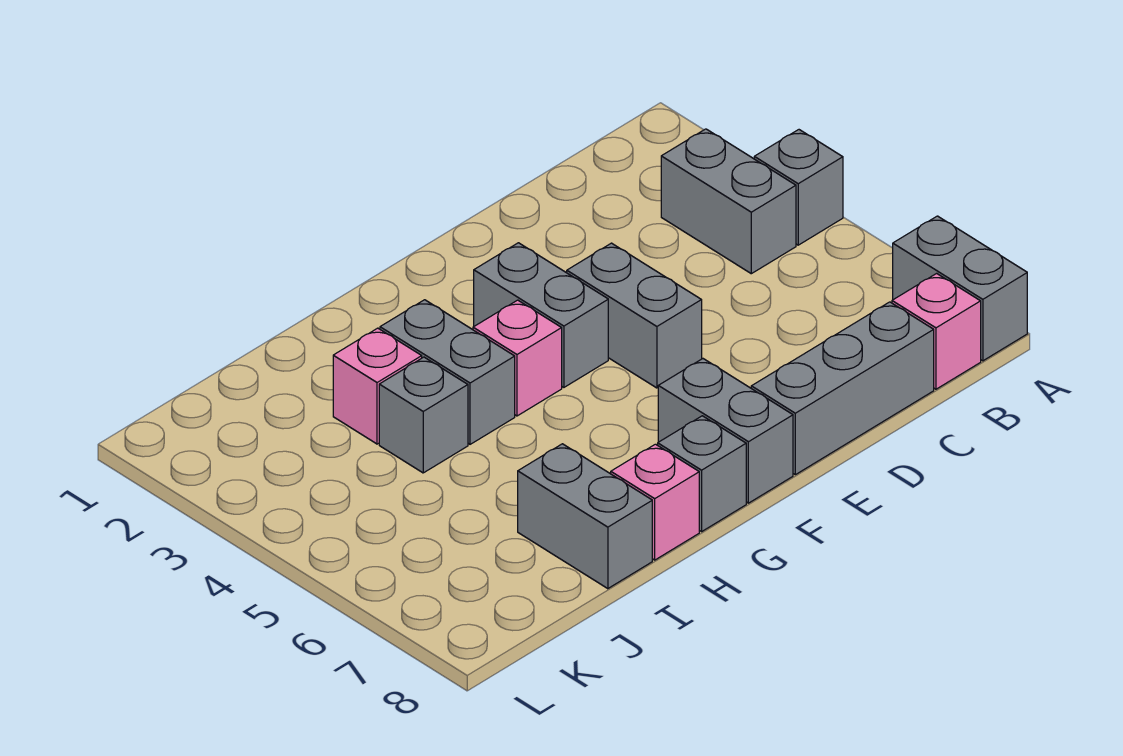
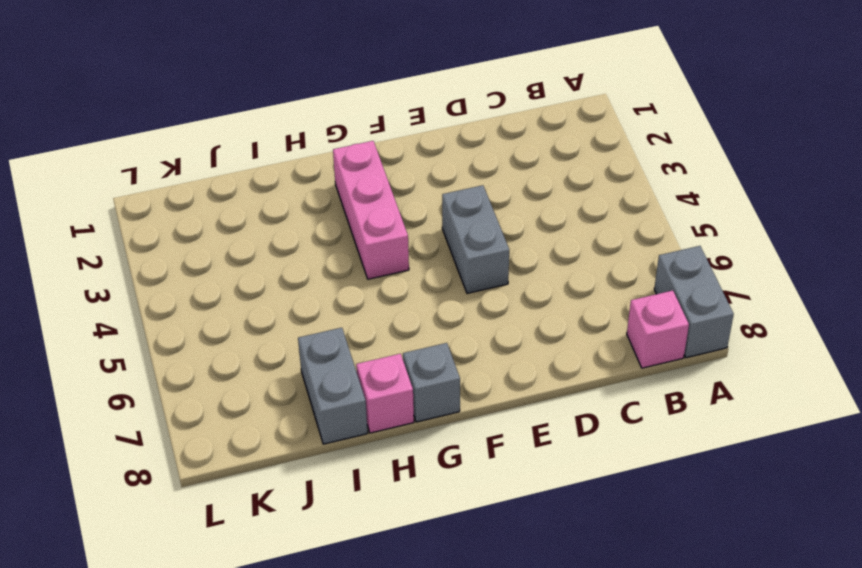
pink brick G2:G4 level 1 -> pink brick G4 level 1
none -> grey brick A4 level 1
none -> grey brick B3:B4 level 1
none -> grey brick C8:E8 level 1

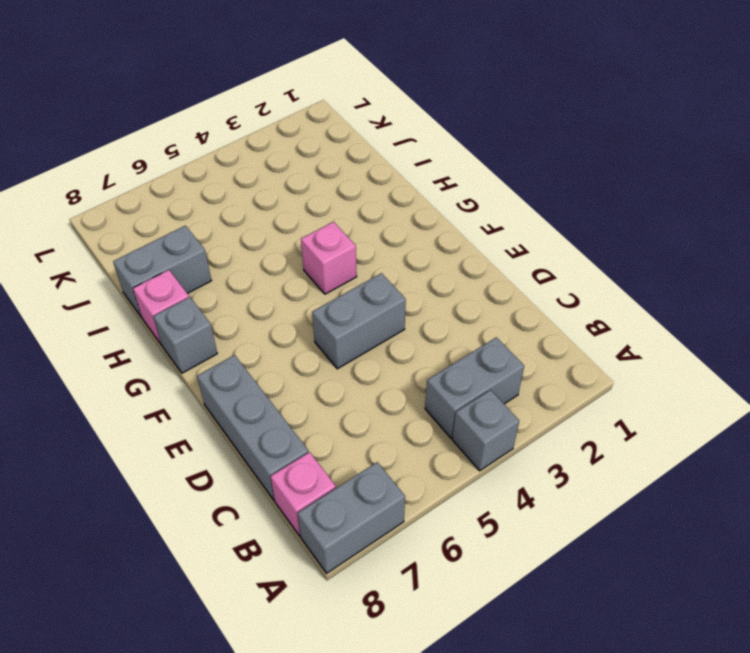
none -> grey brick F3:F4 level 1
none -> grey brick F7:F8 level 1
none -> grey brick H3:H4 level 1

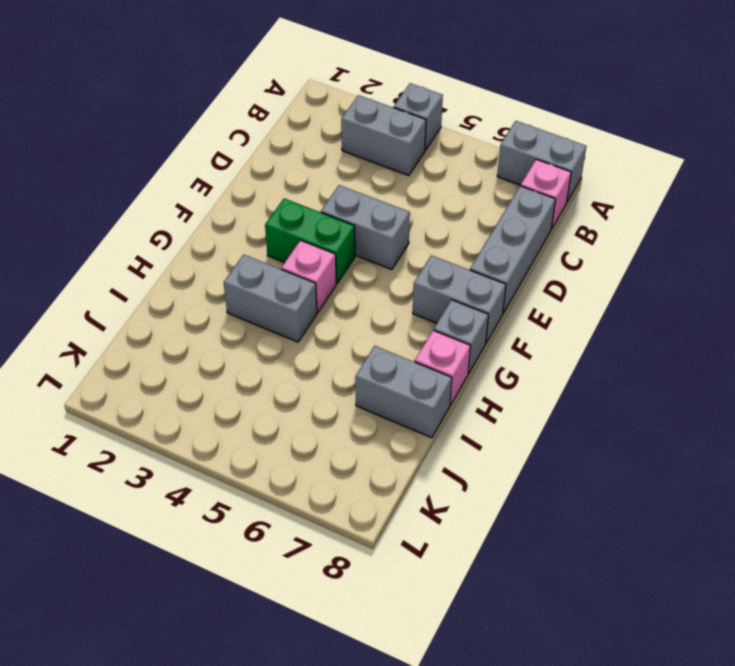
green brick F3:F4 level 1 -> grey brick F3:F4 level 1
none -> pink brick I3 level 1
none -> grey brick I4 level 1

